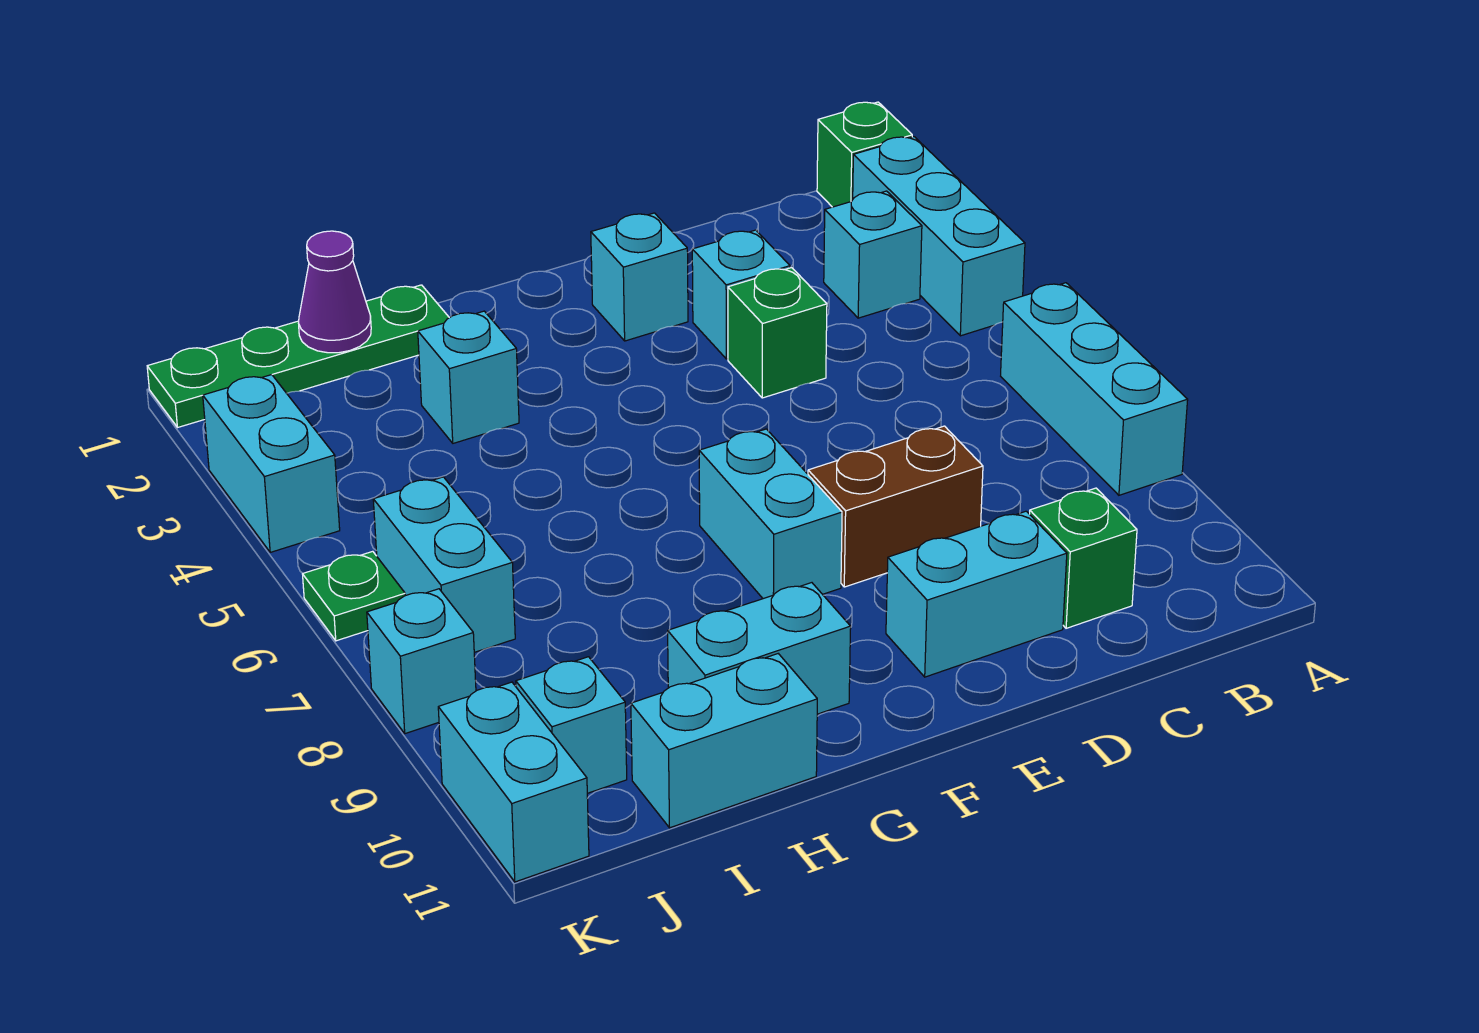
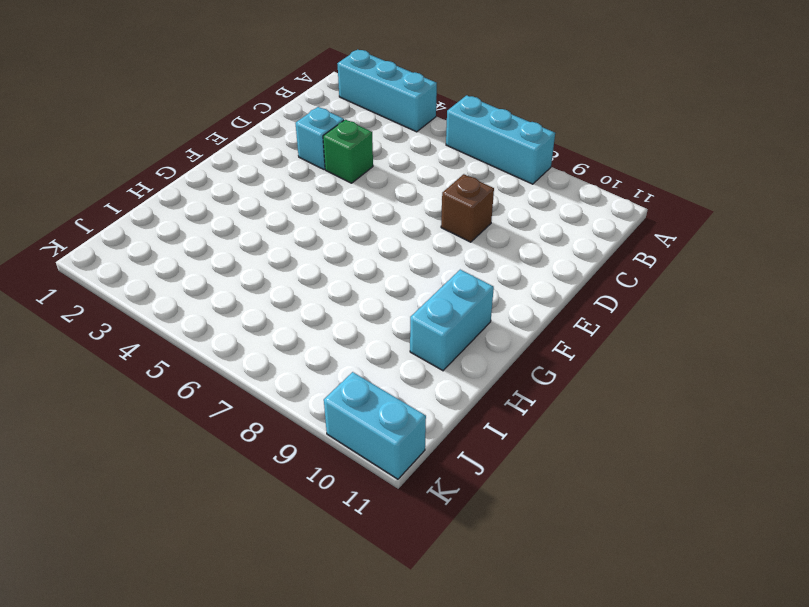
brown brick D8 level 1 -> brown brick D8:E8 level 1
none -> green brick A1 level 1
none -> cyan brick B3 level 1
none -> green brick C10 level 1

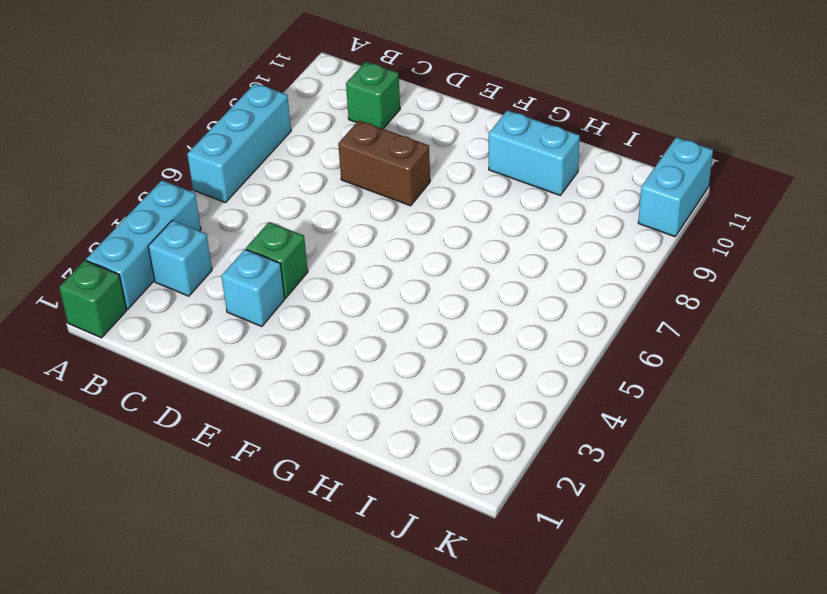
none -> cyan brick D10:E10 level 1
none -> cyan brick E2 level 1
none -> cyan brick F7:F8 level 1

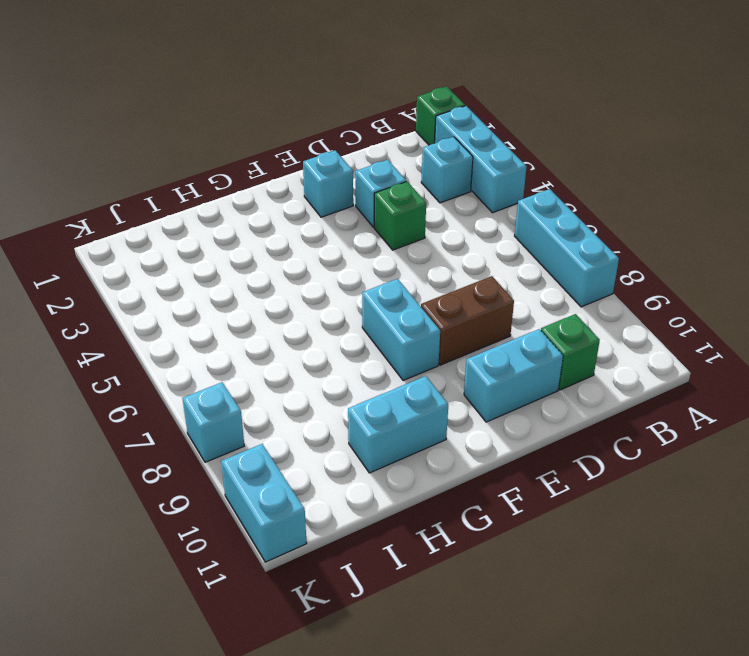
none -> green plate H1:K1 level 1
none -> cyan brick H3 level 1
none -> cyan brick H11:I11 level 1

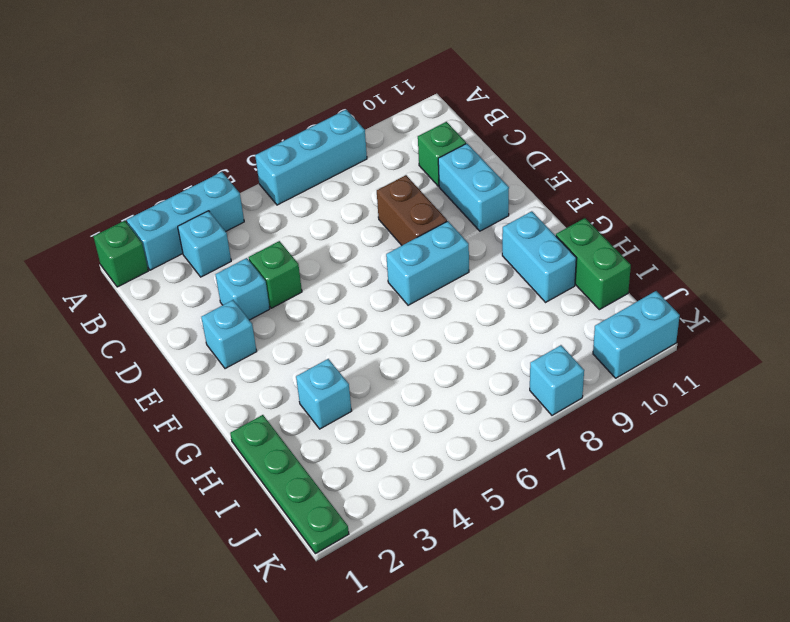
green brick H11:I11 level 1 -> cyan brick H11:I11 level 1
none -> cyan brick J6:J7 level 1
none -> cyan brick J10 level 1
none -> cyan brick K3:K4 level 1

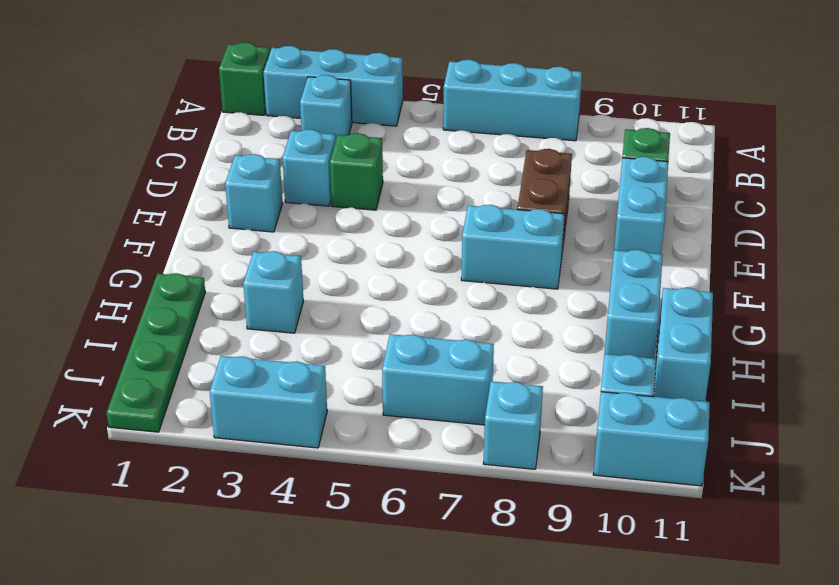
none -> green plate K6 level 1
none -> purple cone I1 level 2

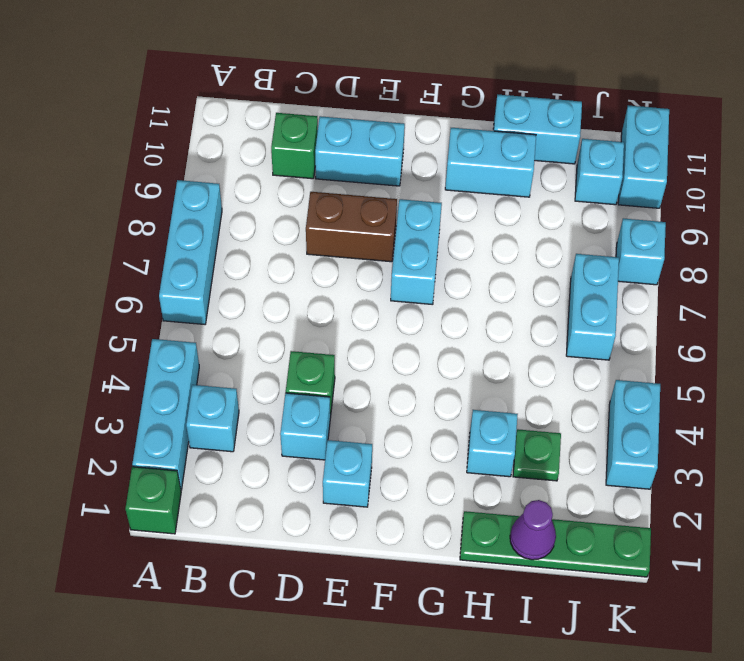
green plate I3 level 1 -> green plate K6 level 1

